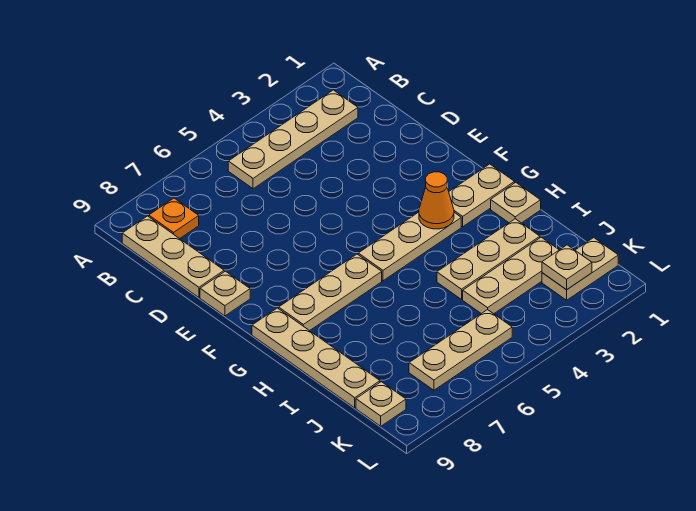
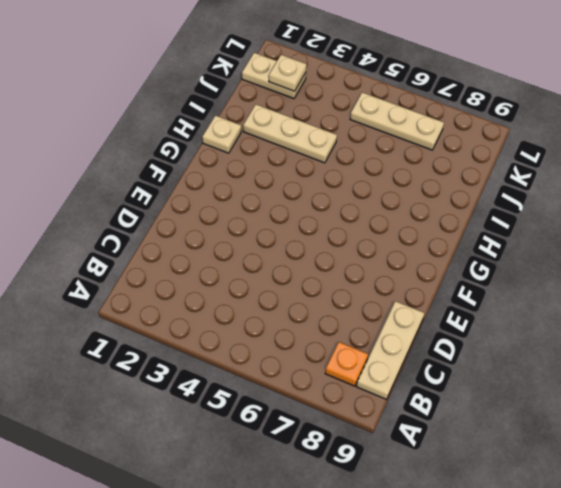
none -> tan plate B2:B5 level 1
none -> tan plate E9 level 1
none -> tan plate G1:G2 level 1

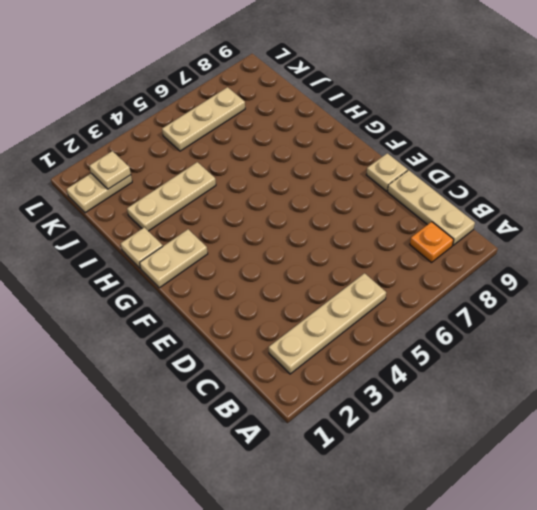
none -> tan plate G3:G5 level 1
none -> tan plate G6:G8 level 1
none -> tan plate G9:J9 level 1

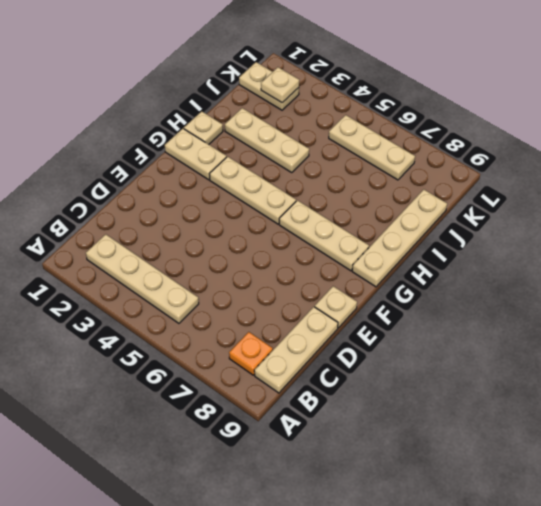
none -> tan plate J2:J4 level 1
none -> tan plate K9 level 1
none -> orange cone G3 level 2

